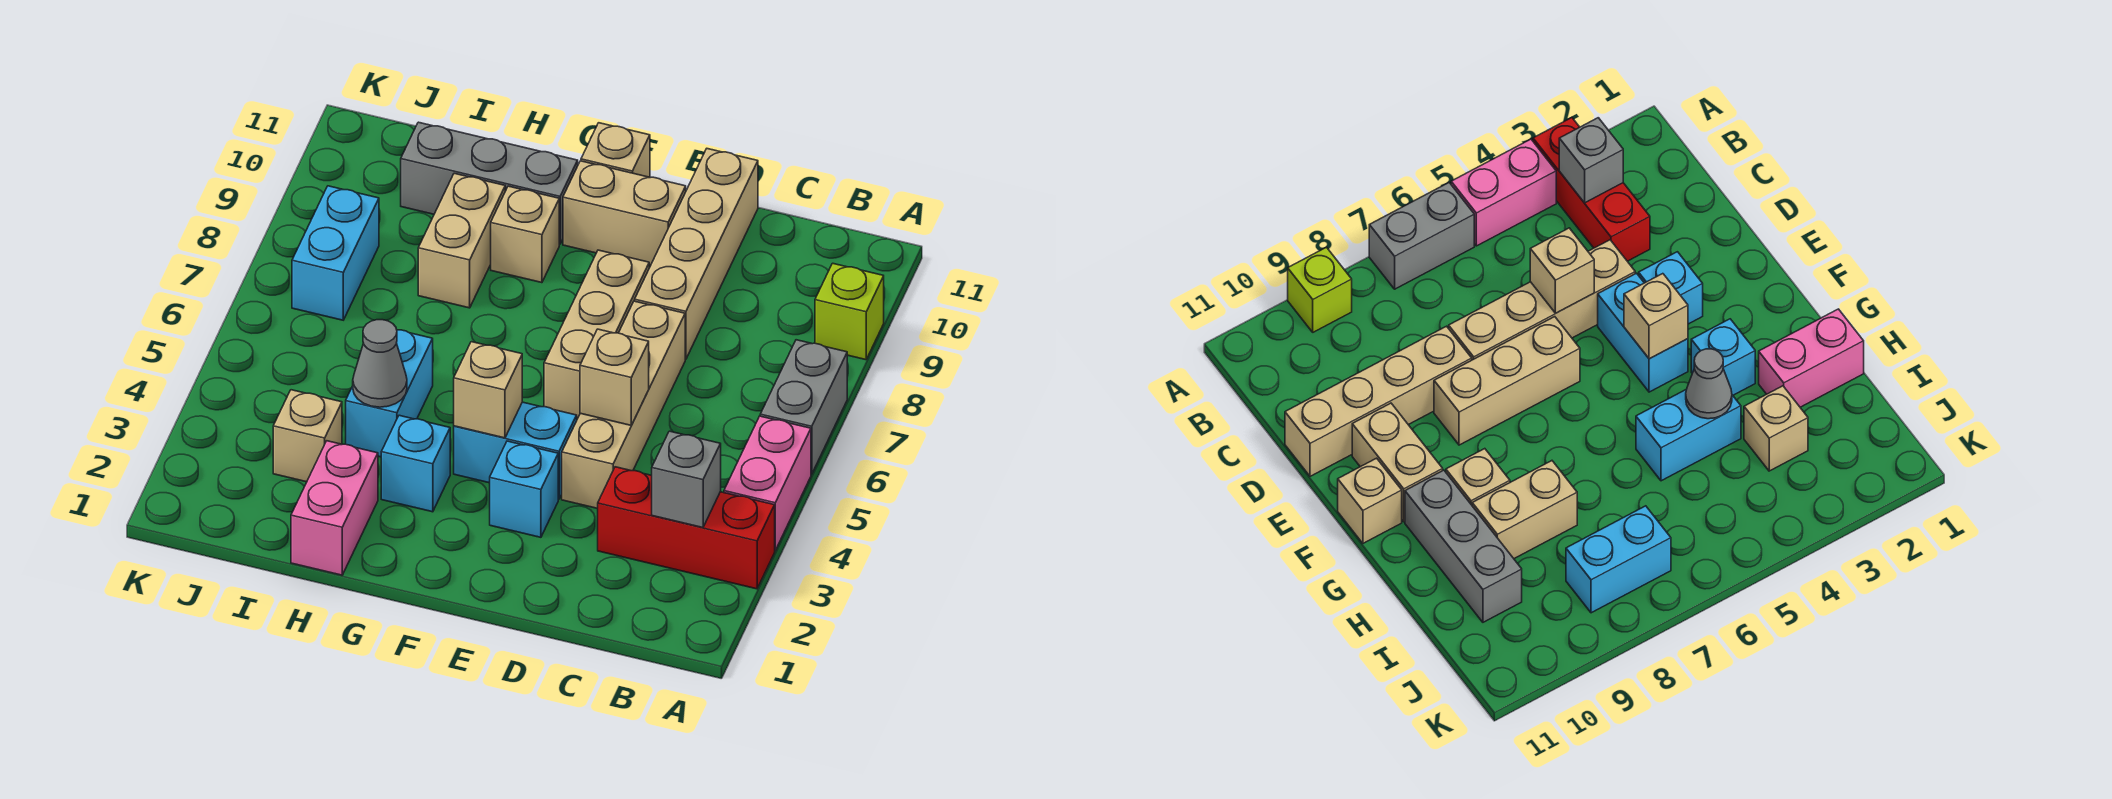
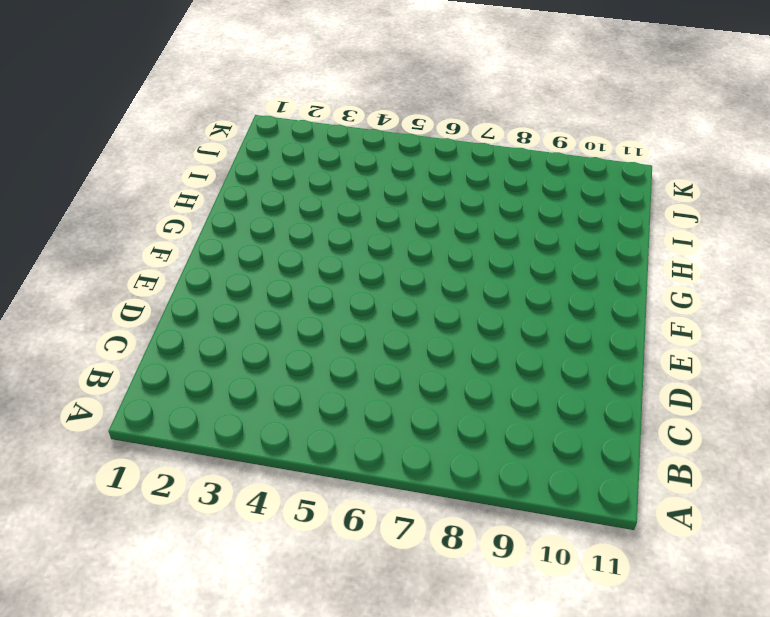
none -> red brick A3:C3 level 1
none -> pink brick A4:A5 level 1
none -> grey brick A6:A7 level 1

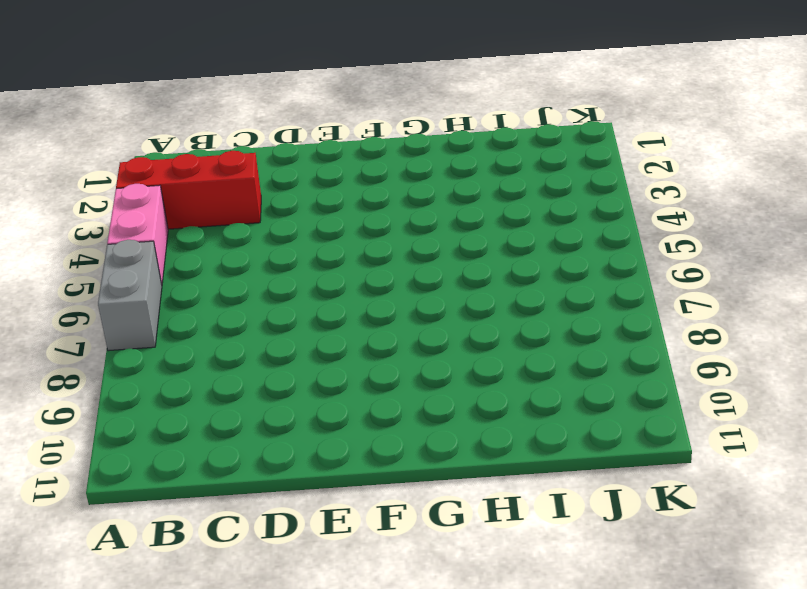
none -> lime brick A9 level 1
none -> tan brick D4:D7 level 1
none -> tan brick D8:D11 level 1

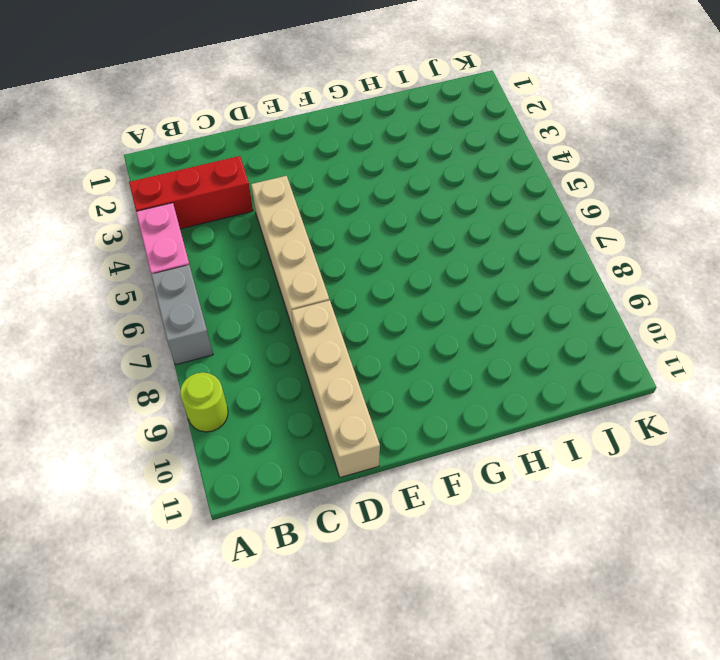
lime round brick A9 level 1 -> lime brick A9 level 1
none -> cyan brick E3 level 1
none -> cyan brick E4:F4 level 1
none -> tan brick E6:E8 level 1

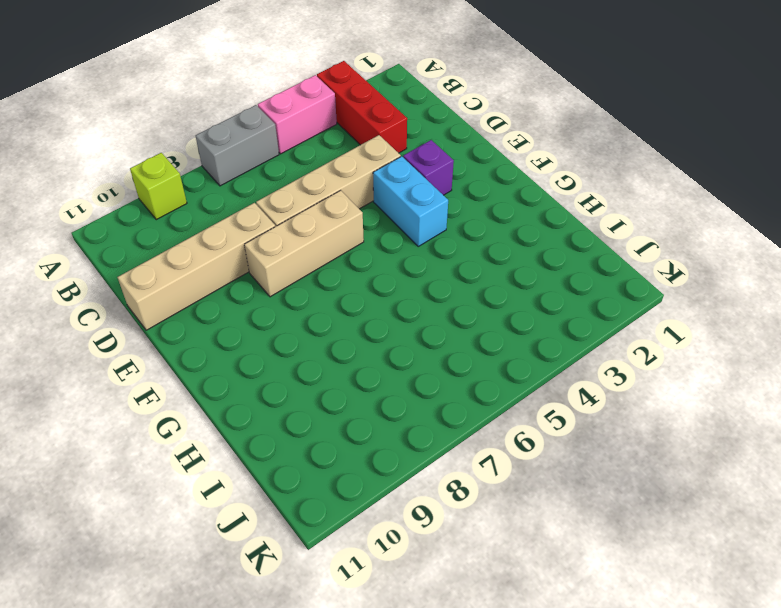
purple brick E3 level 1 -> cyan brick E3 level 1
none -> tan brick E10:F10 level 1
none -> tan brick F11 level 1
none -> cyan brick G3 level 1

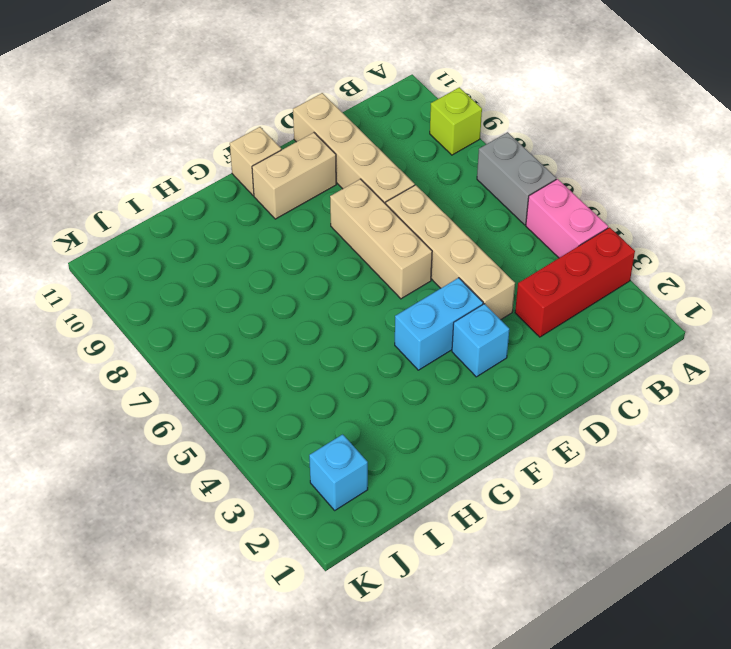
cyan brick J2 level 1 -> cyan brick G3 level 1
none -> tan brick G9 level 1
none -> grey brick G10:I10 level 1
none -> pink brick H1:H2 level 1

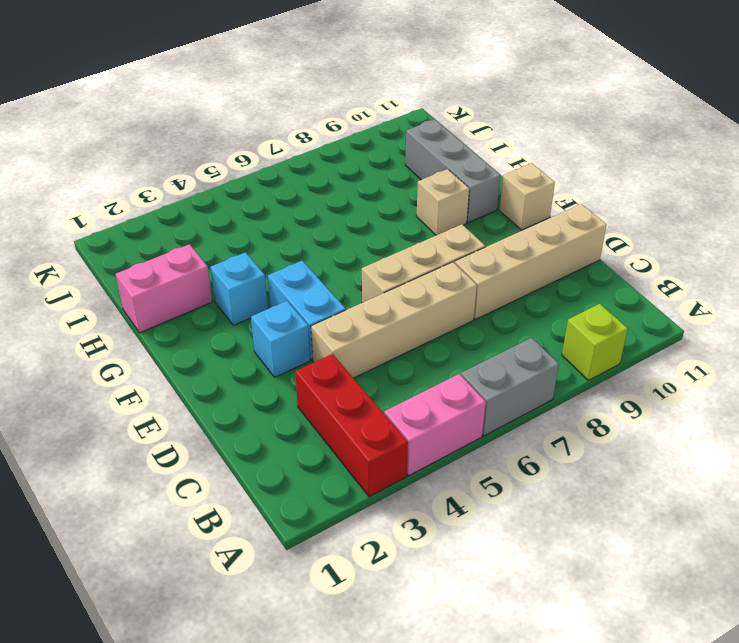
none -> tan brick E10:F10 level 1
none -> cyan brick H4:H5 level 1
none -> tan brick H8:H9 level 1

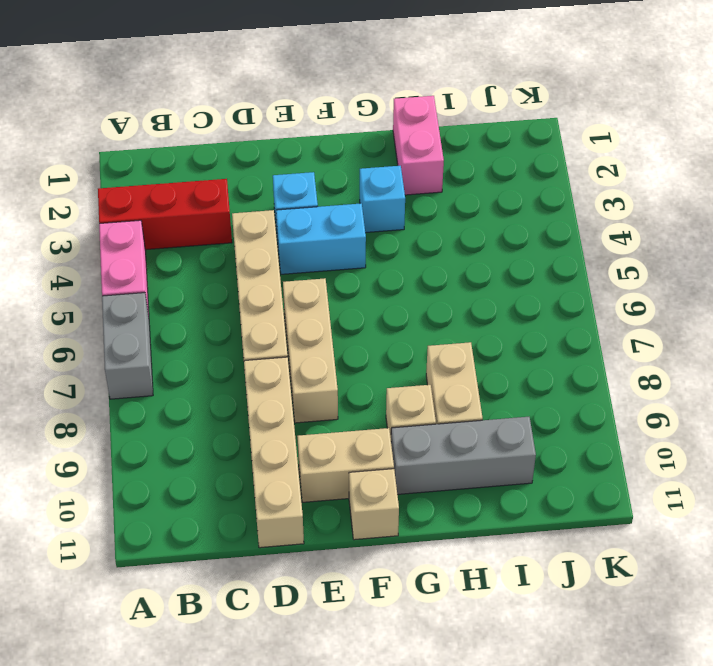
none -> lime brick A9 level 1
none -> cyan brick H4:H5 level 1
none -> tan brick I3 level 1

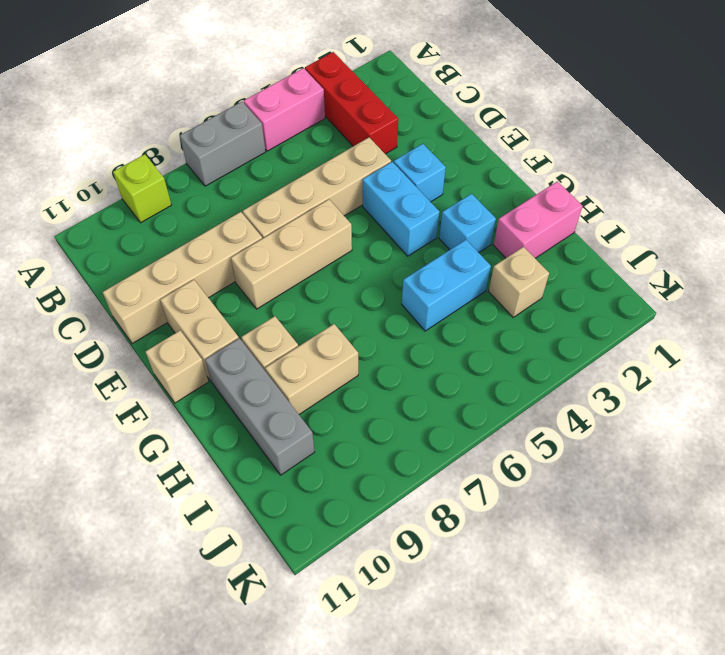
none -> cyan brick J7:J8 level 1
none -> grey brick B3 level 2
none -> tan brick D5 level 2

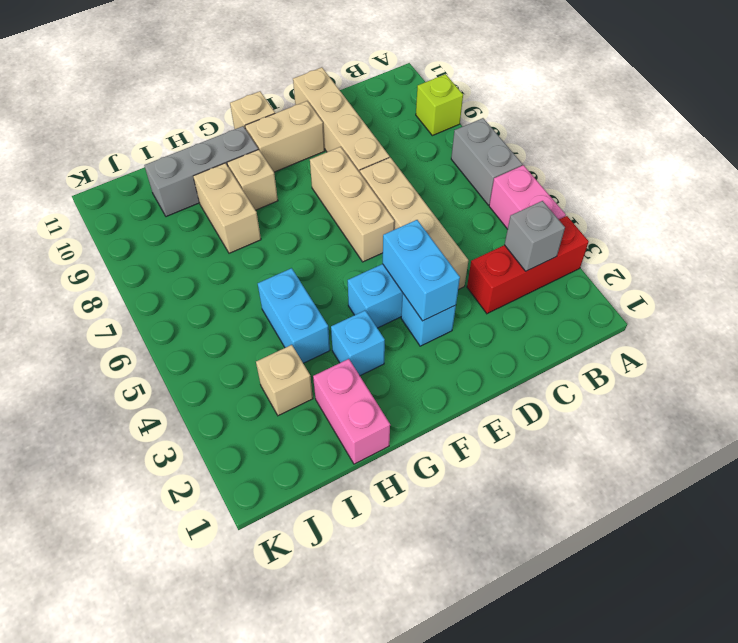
cyan brick E3:E4 level 2 -> cyan brick J7:J8 level 1
none -> tan brick D5 level 2
none -> tan brick F4 level 2
none -> grey cone H4 level 2

